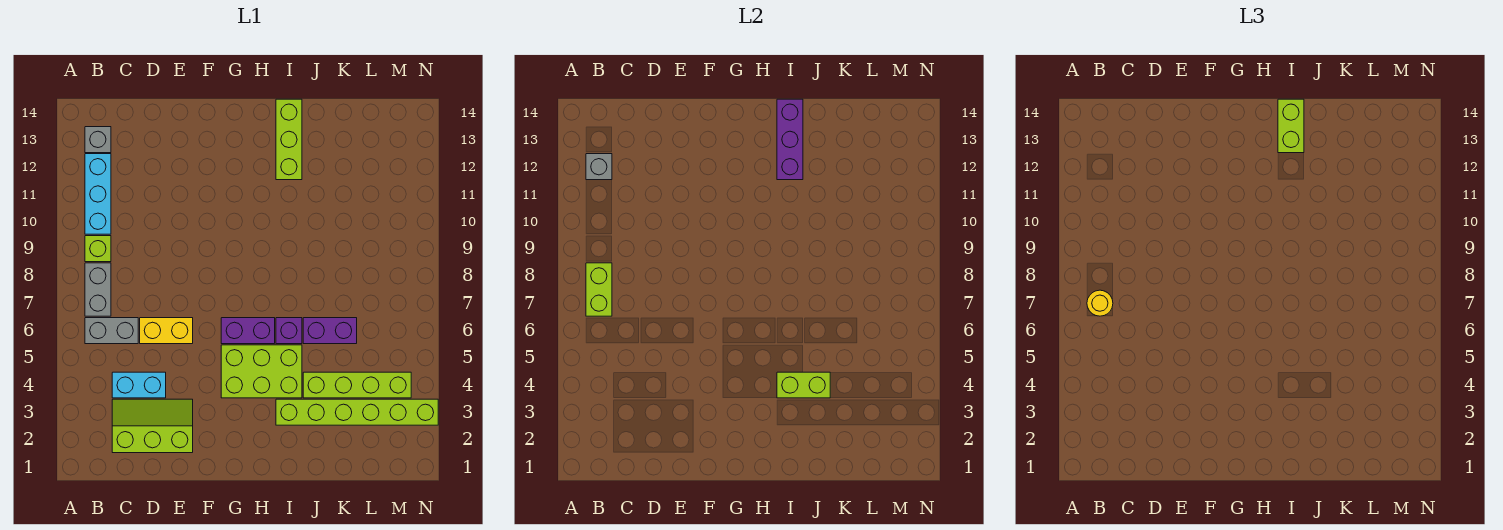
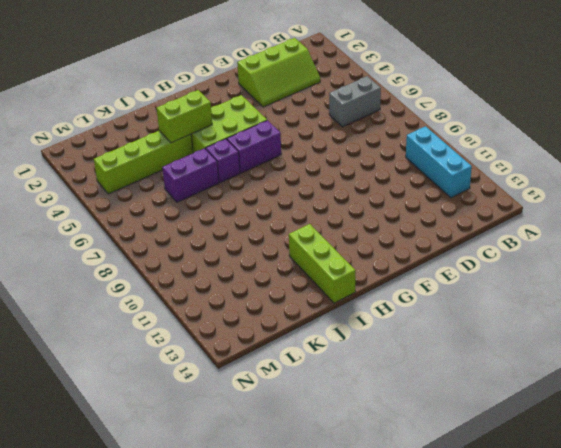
none -> grey brick B7:B8 level 1
none -> lime brick B9 level 1
none -> grey brick B13 level 1

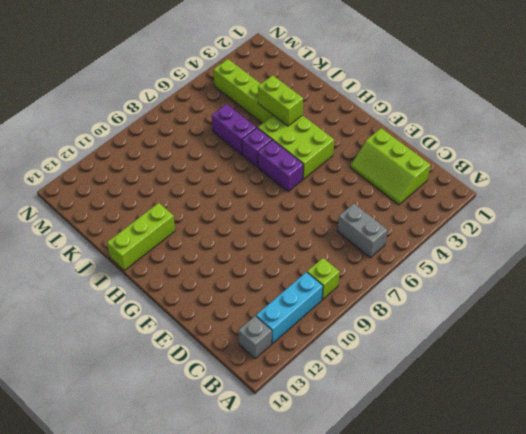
none -> grey brick B7:B8 level 1
none -> cyan brick C4:D4 level 1
none -> yellow brick D6:E6 level 1

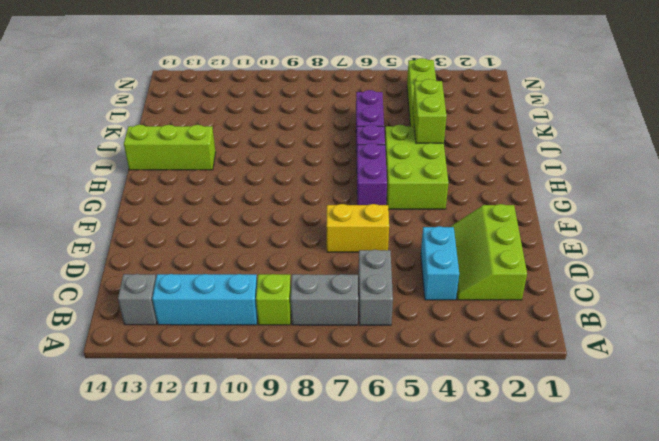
yellow brick E6:E7 level 1 -> yellow brick D6:E6 level 1
none -> lime brick I3:N3 level 1
none -> lime brick B7:B8 level 2
none -> grey brick B12 level 2

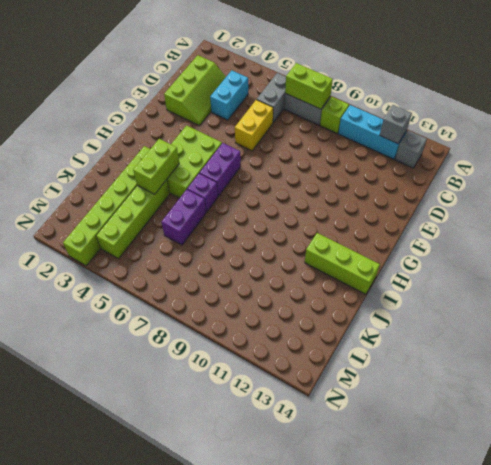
none -> purple brick I12:I14 level 2
none -> yellow round brick B7 level 3
none -> lime brick I13:I14 level 3

